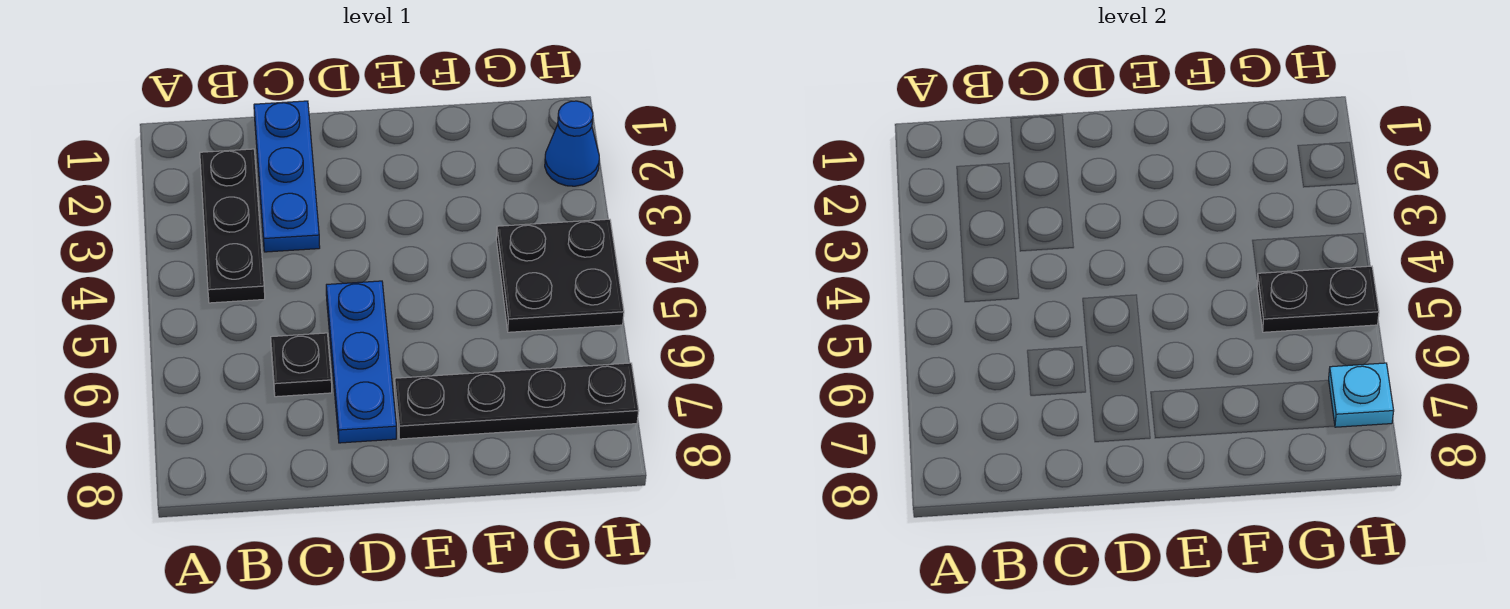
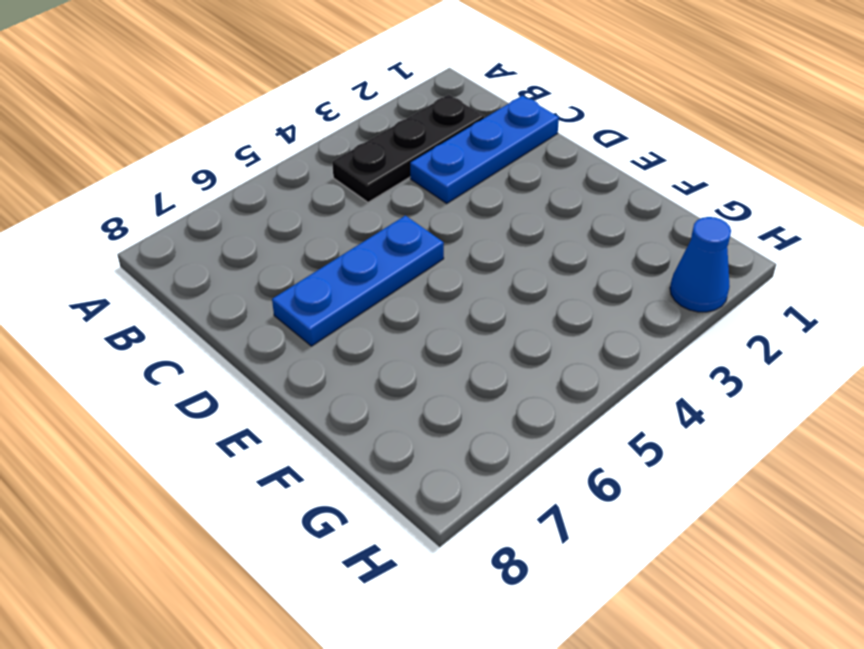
none -> black plate C6 level 1
none -> black plate E7:H7 level 1

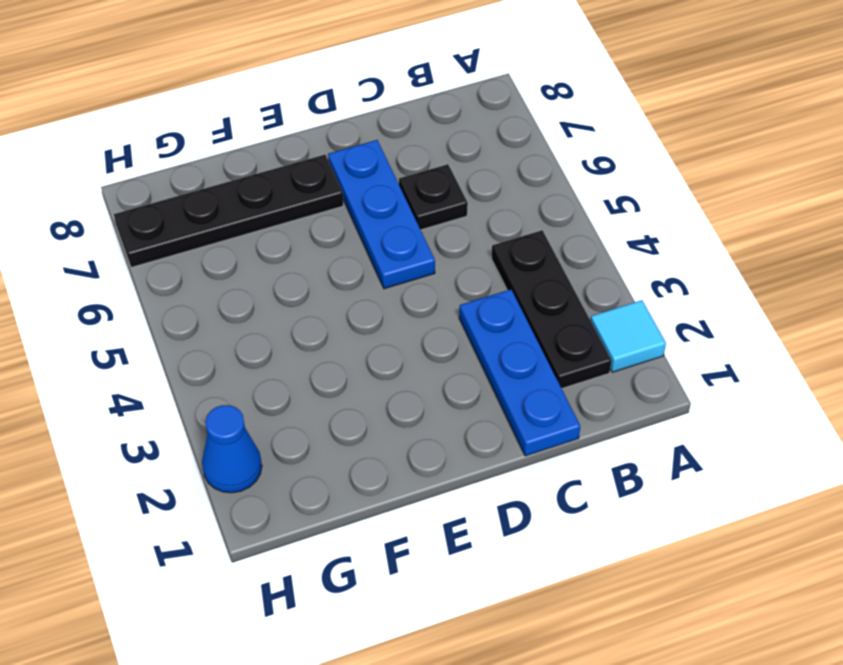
cyan tile A2 level 1 -> none
none -> black plate G4:H5 level 1
none -> black plate G5:H5 level 2

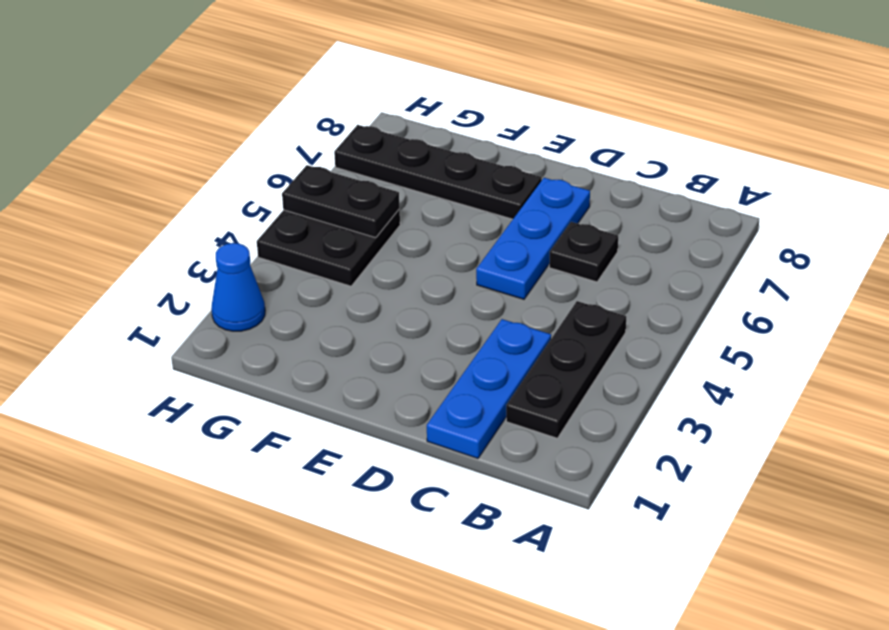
none -> cyan plate H7 level 2

